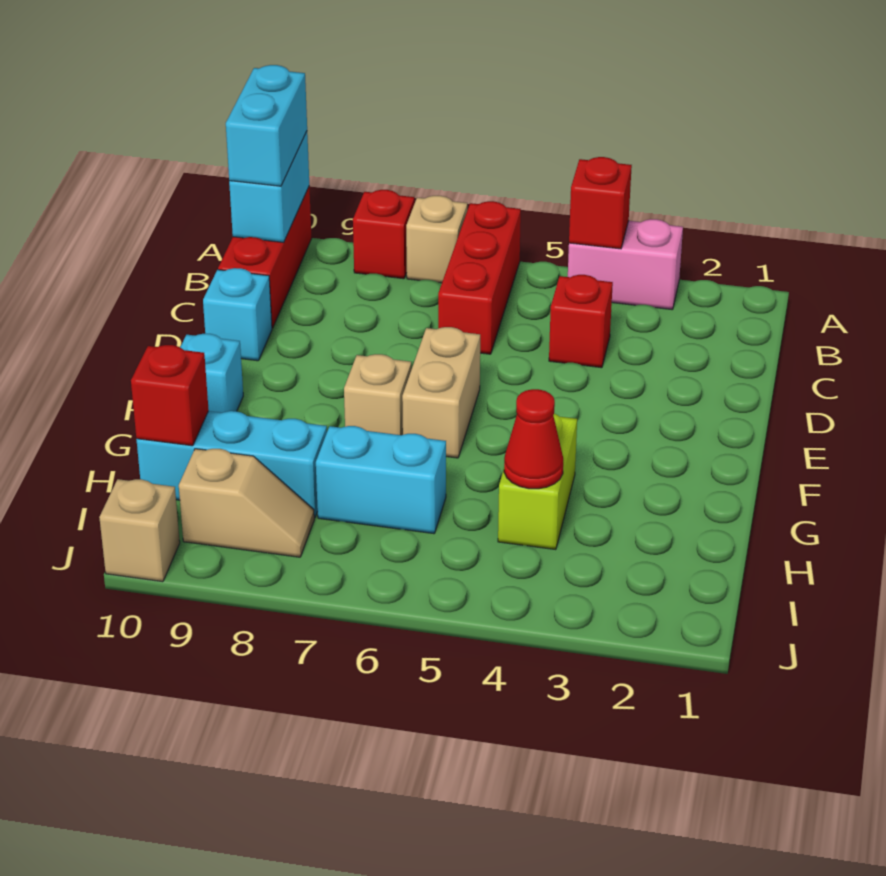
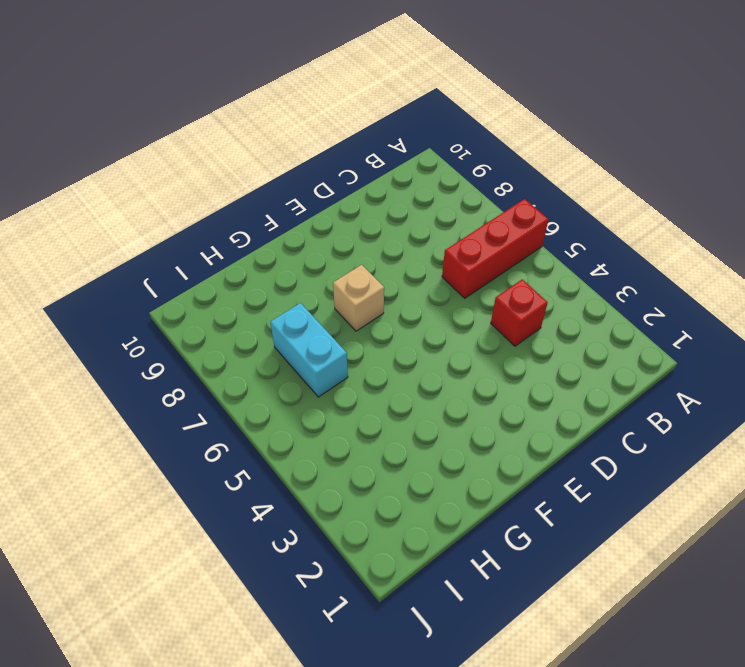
none -> pink brick A3:A4 level 1
none -> tan brick A7 level 1
none -> red brick A8 level 1

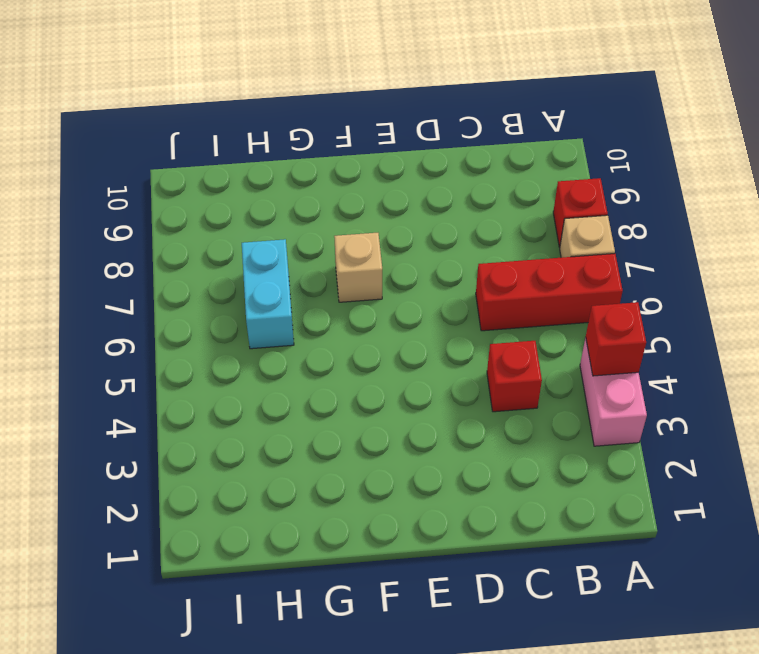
none -> red brick A10:C10 level 1
none -> cyan brick D10 level 1
none -> tan brick E6:F6 level 1

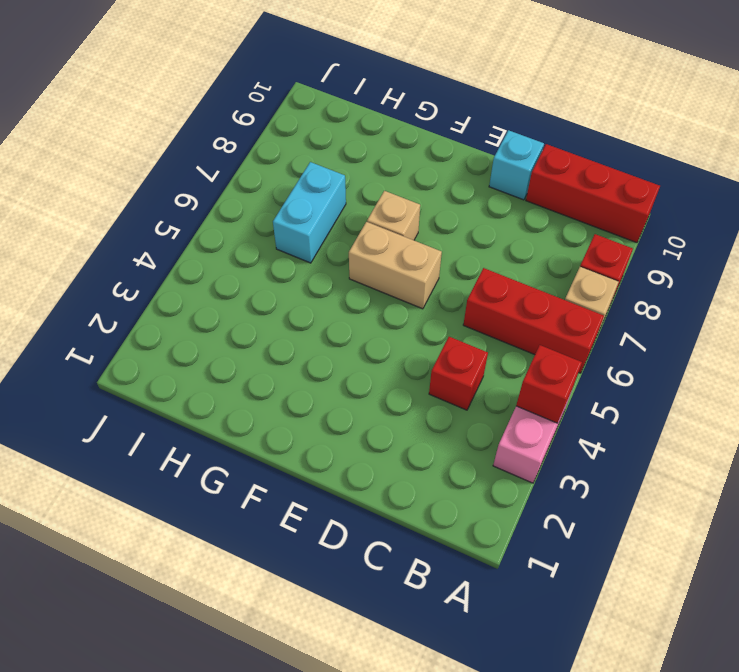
none -> cyan brick F10 level 1
none -> lime brick G4:H4 level 1
none -> cyan brick H8:H10 level 1

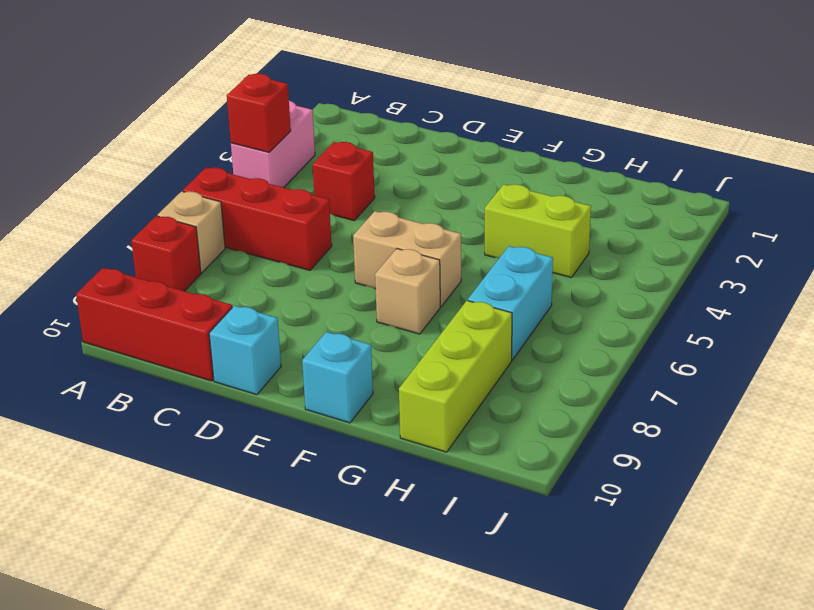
lime brick H8:H10 level 1 -> cyan brick H8:H10 level 1
none -> tan slope I8:I9 level 1 top 9
none -> tan brick J10 level 1
none -> cyan brick A10:B10 level 2

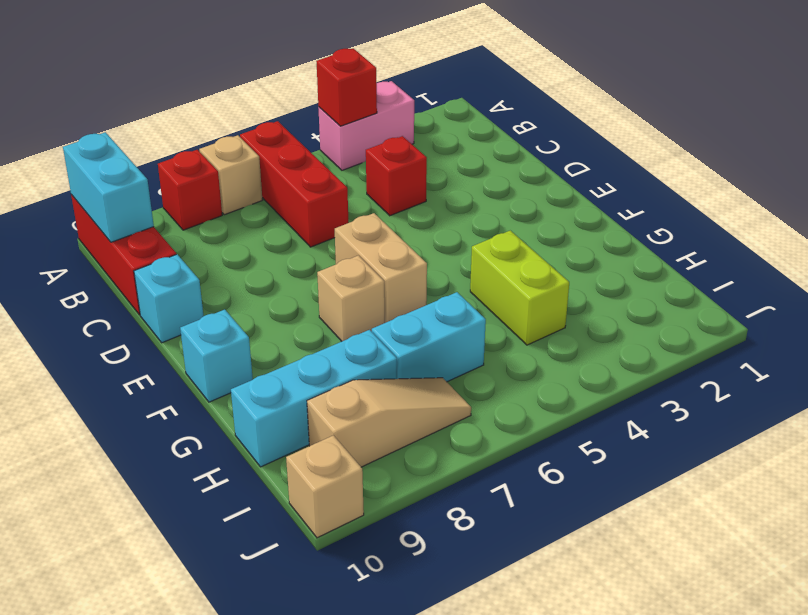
tan slope I7:I9 level 1 top 9 -> tan slope I8:I9 level 1 top 9
none -> red cone H4 level 2
none -> red brick H10 level 2
none -> cyan brick A10:B10 level 3

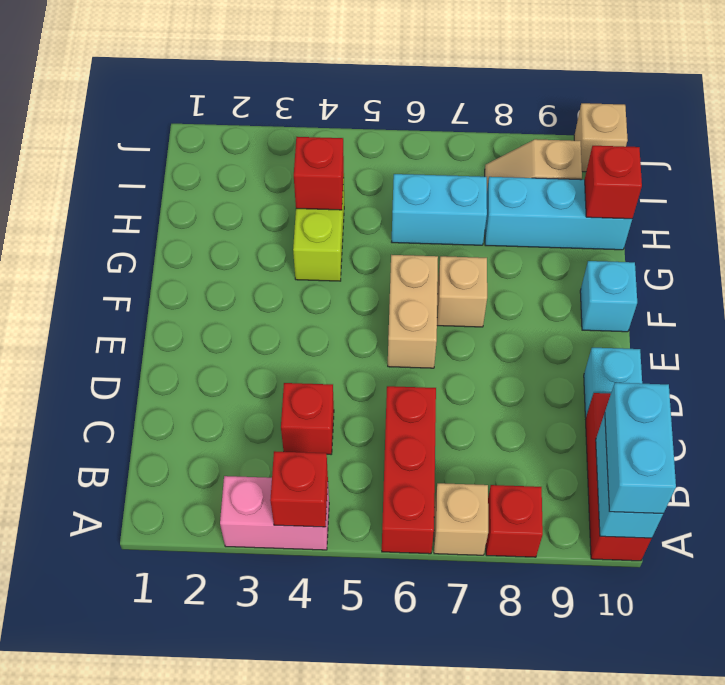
red brick H4 level 2 -> red cone H4 level 2

